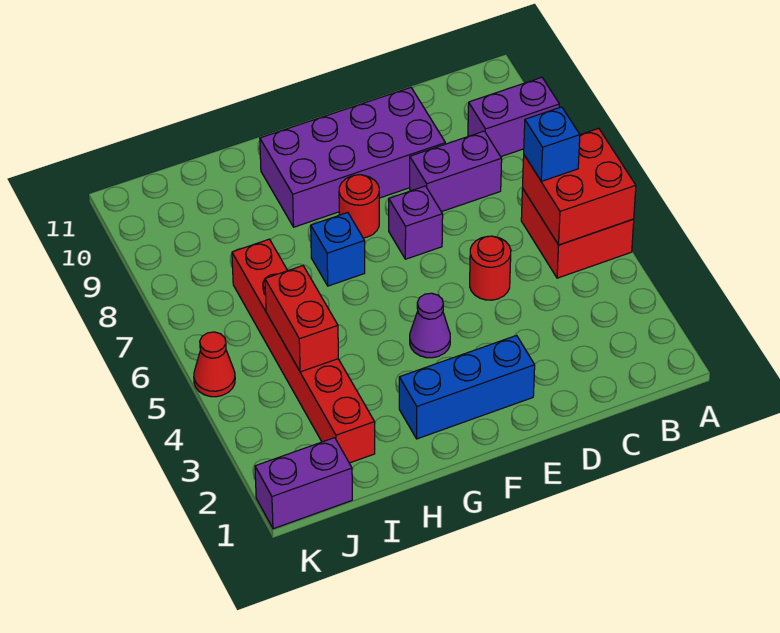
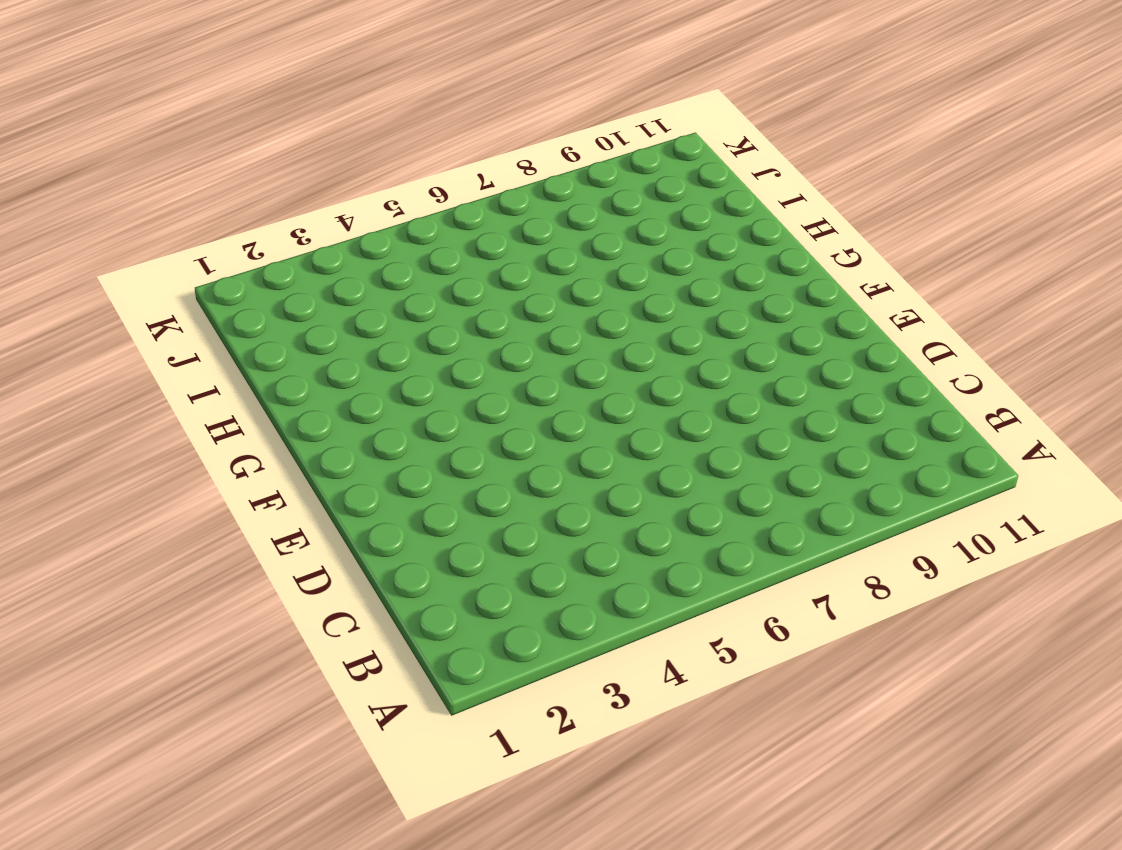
none -> red brick A5:B6 level 1
none -> purple brick A9:B9 level 1
none -> purple brick C8:D8 level 1

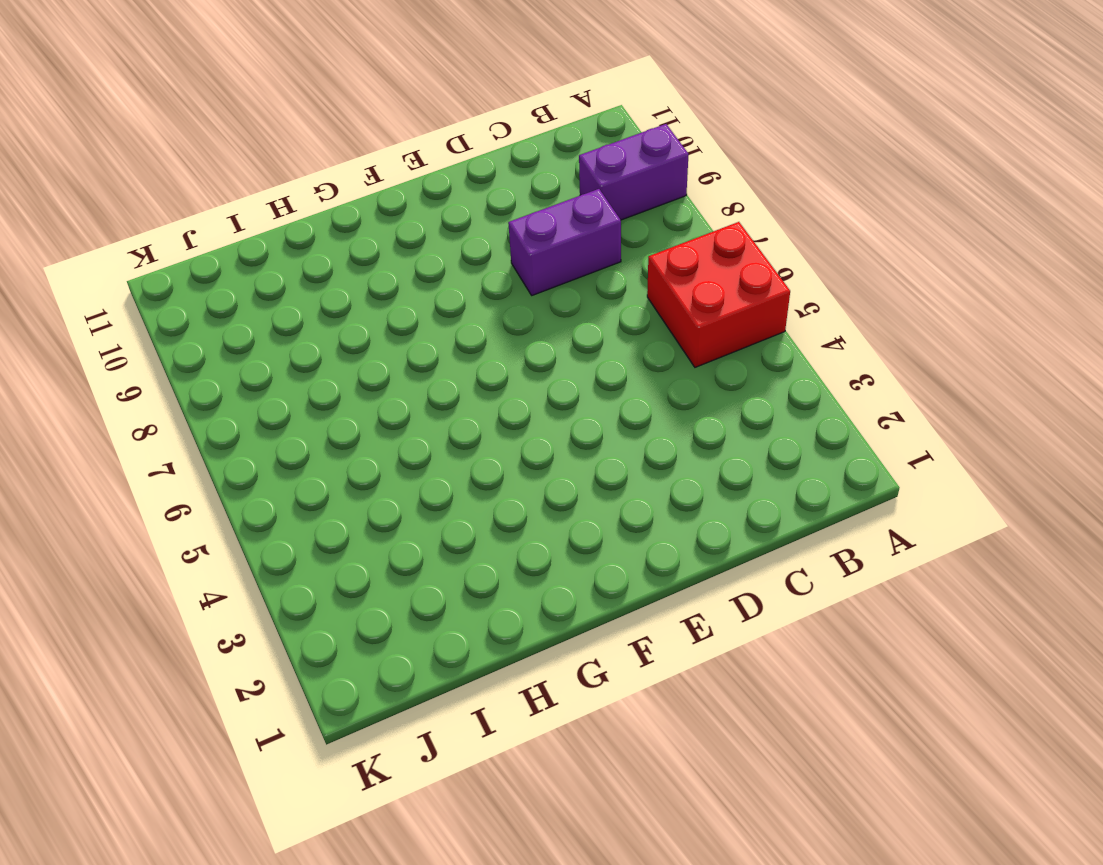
none -> red round brick D5 level 1
none -> purple brick D9:G10 level 1
none -> blue brick E2:G2 level 1

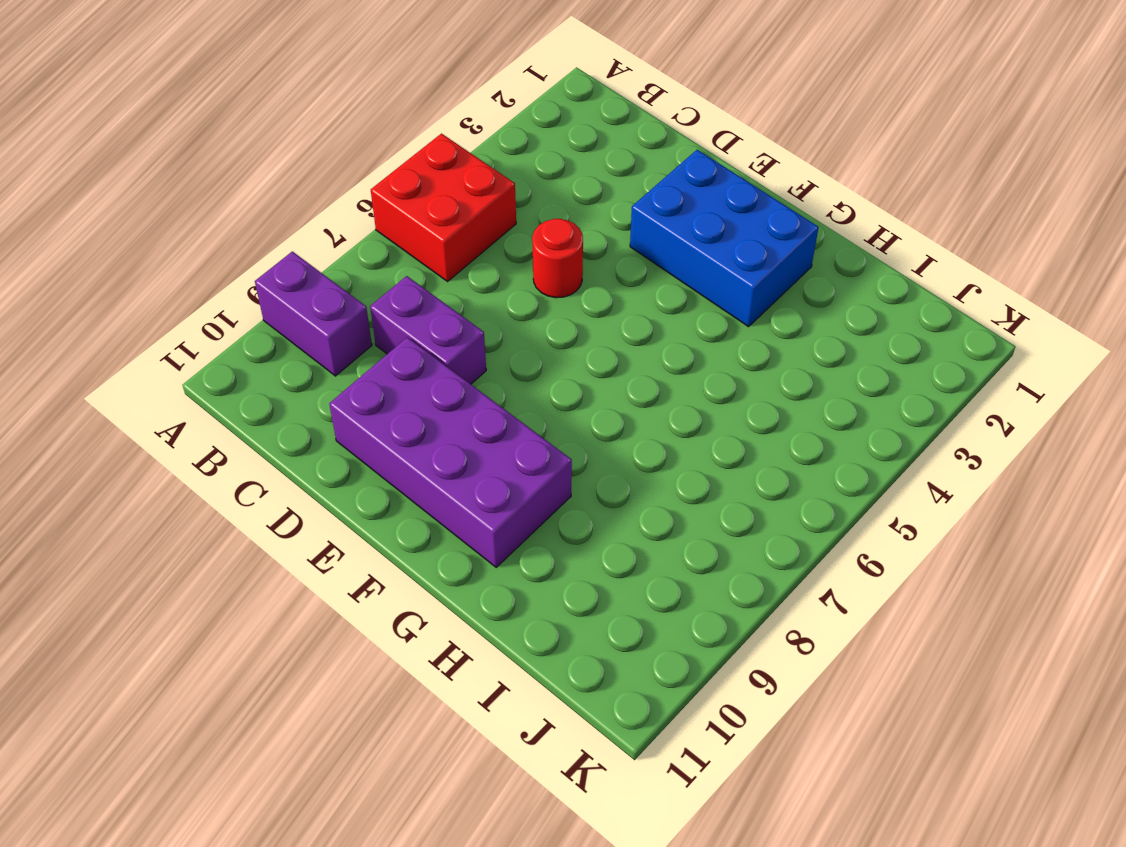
blue brick E2:G3 level 1 -> blue brick E2:G2 level 1
none -> purple brick E7 level 1
none -> purple cone F4 level 1
none -> red round brick F8 level 1

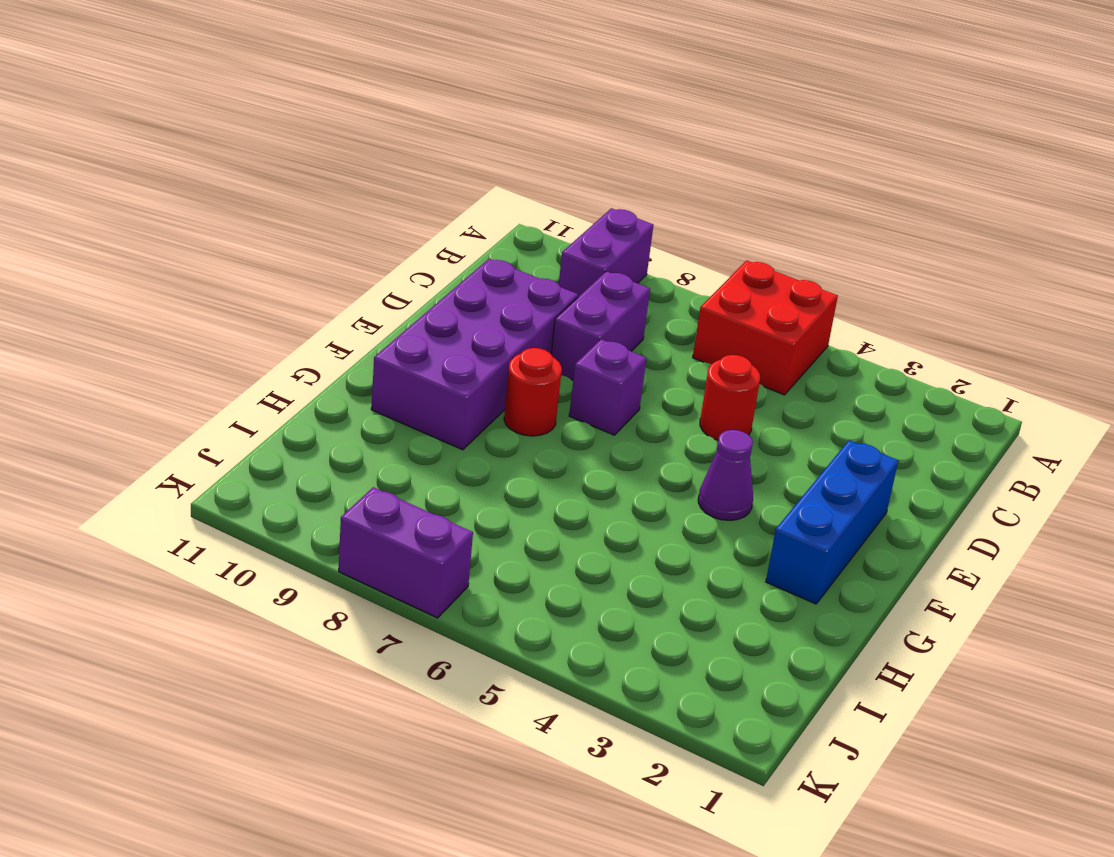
purple brick K7:K8 level 1 -> purple brick J1:K1 level 1
none -> blue brick G7 level 1
none -> red brick I2:I7 level 1
none -> red cone K5 level 1

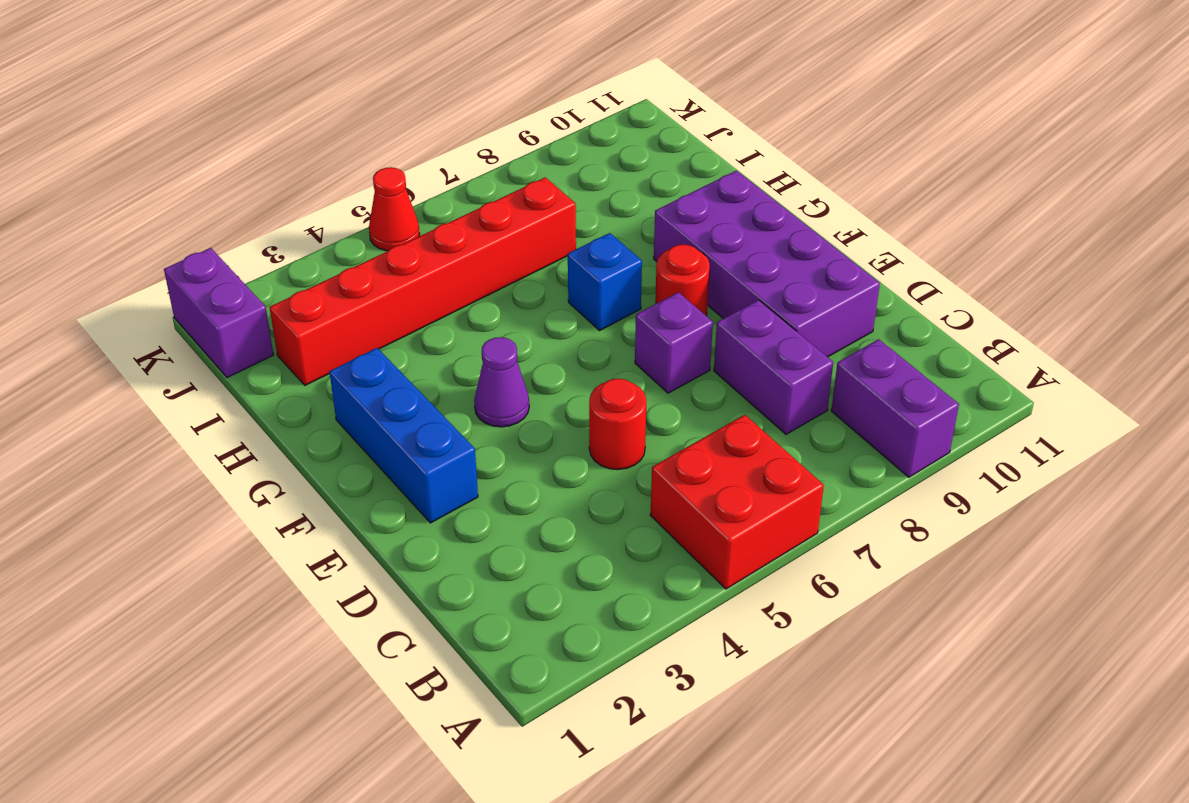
none -> red brick A5:B6 level 2
none -> red brick I4:I5 level 2
none -> blue brick B6 level 3

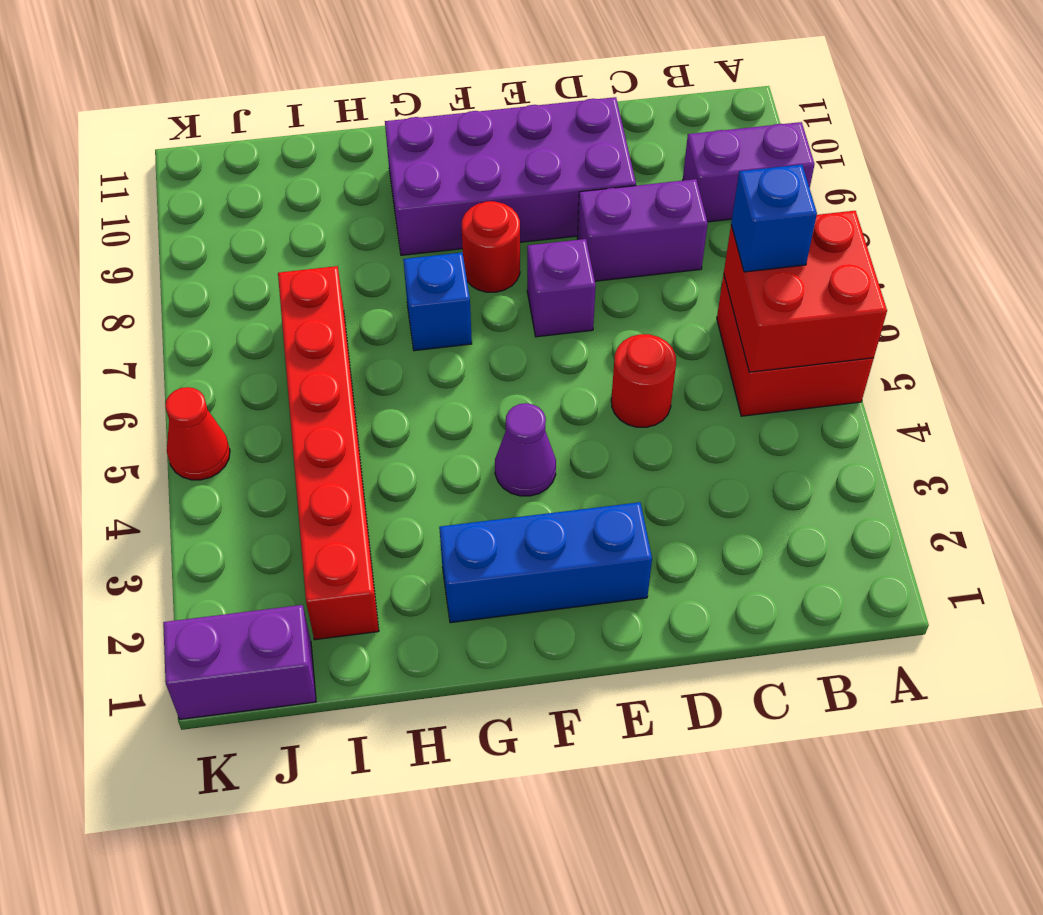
none -> red brick I4:I5 level 2

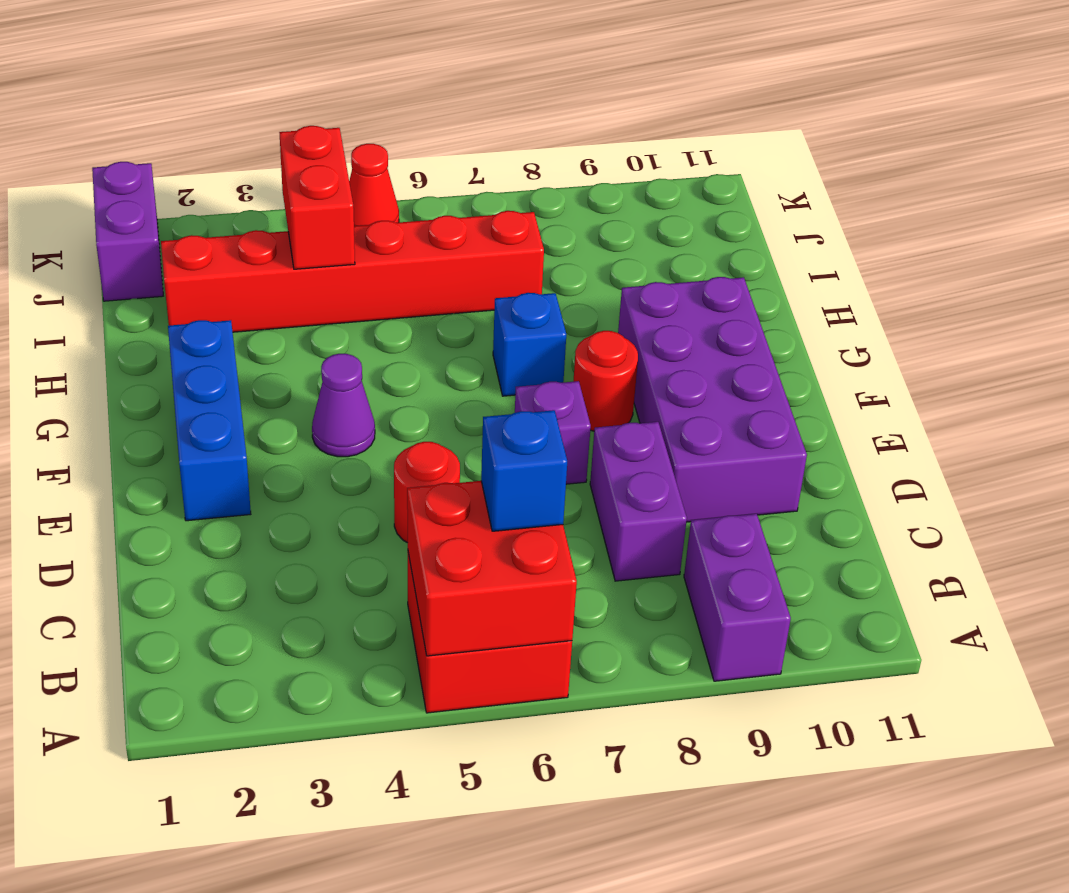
red brick I4:J4 level 2 -> red brick I4:I5 level 2

